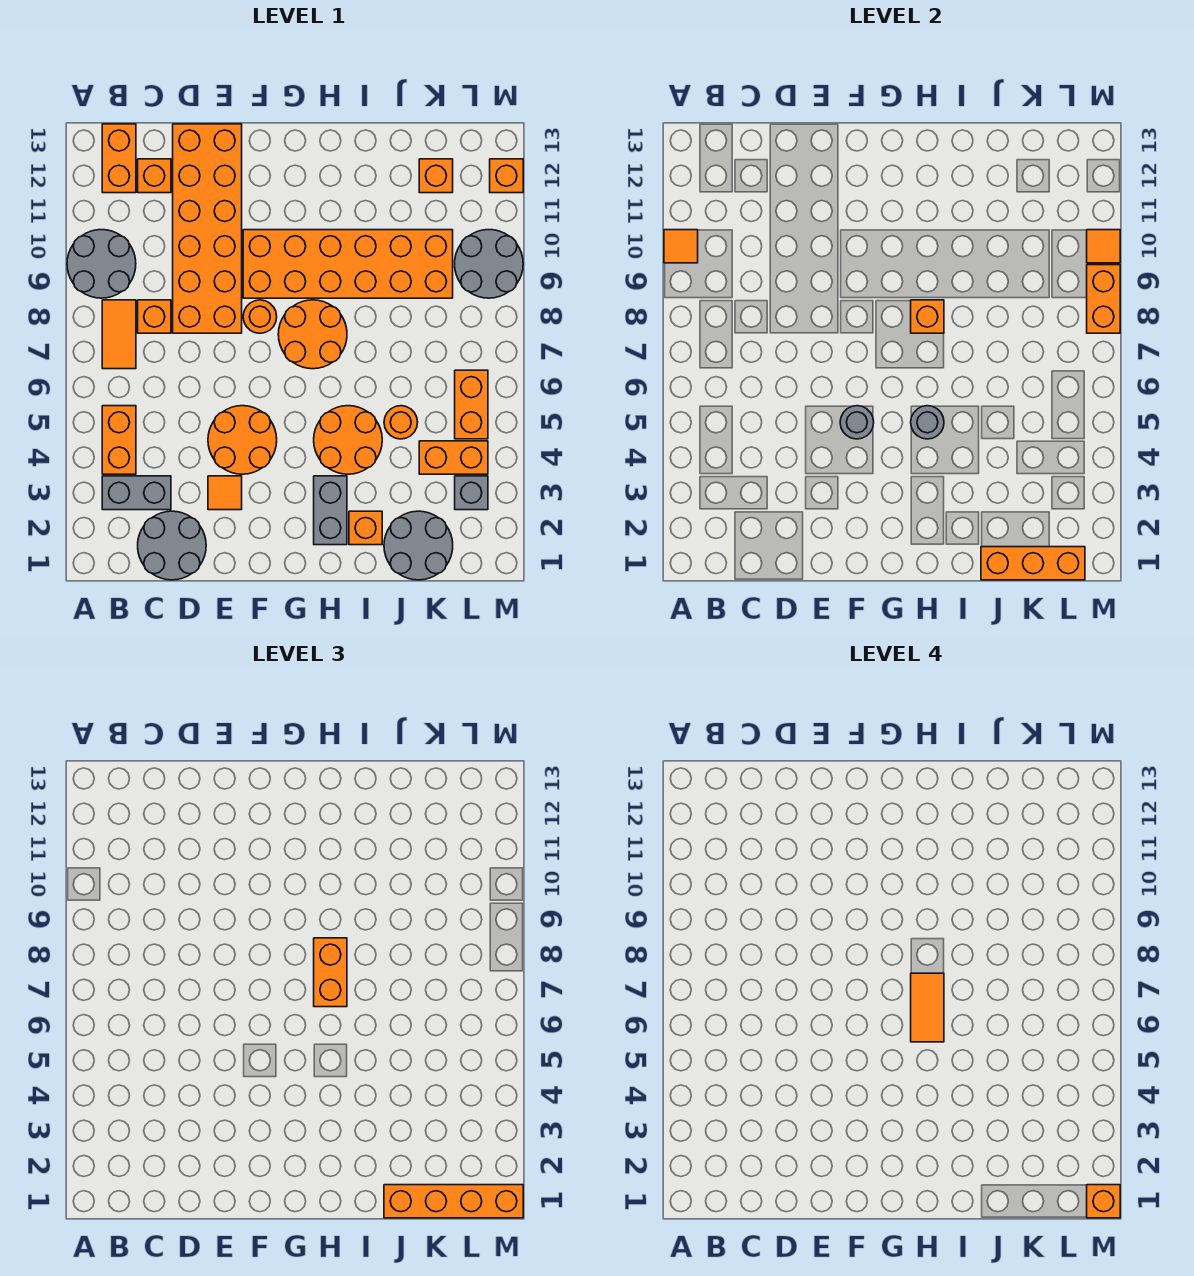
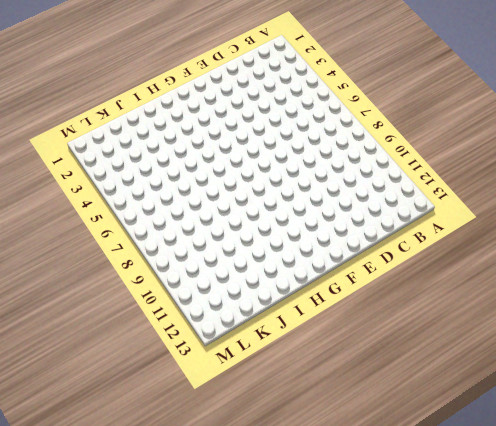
none -> grey round brick A9:B10 level 1
none -> grey brick B3:C3 level 1
none -> orange brick B4:B5 level 1
none -> orange tile B7:B8 level 1

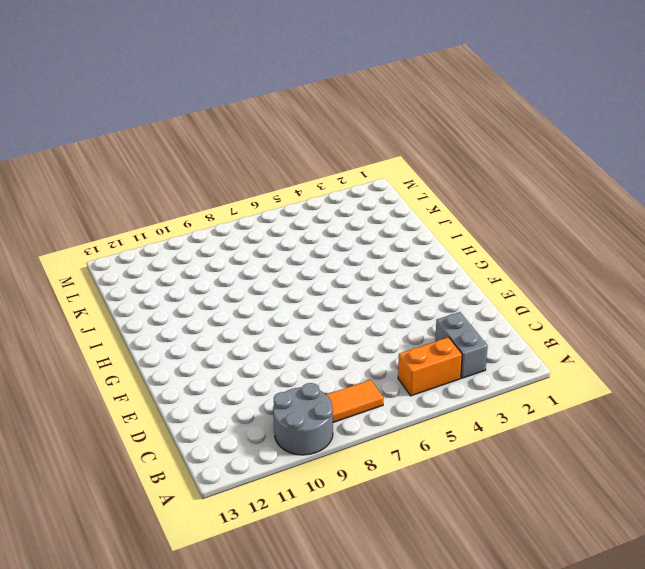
none -> orange brick B12:B13 level 1
none -> grey round brick C1:D2 level 1
none -> orange brick C8 level 1
none -> orange brick C12 level 1

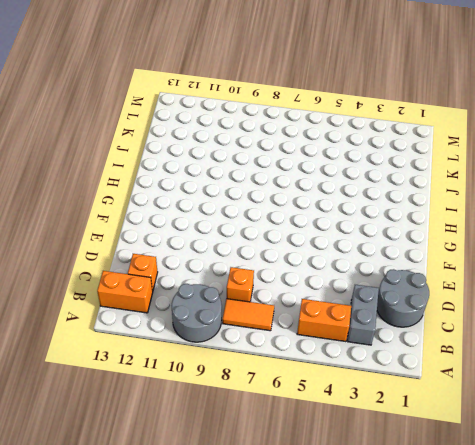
none -> orange brick D8:E13 level 1
none -> orange tile E3 level 1
none -> orange round brick E4:F5 level 1
none -> orange round brick F8 level 1

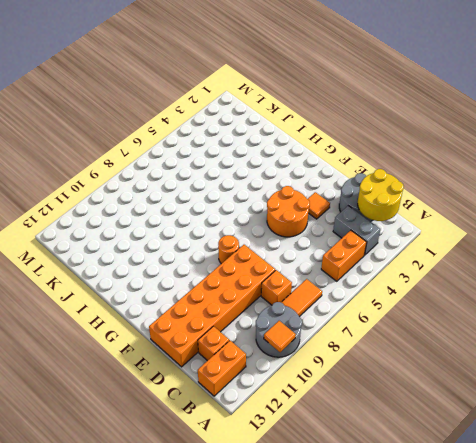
yellow round brick B1:C2 level 2 -> none
none -> orange brick F9:K10 level 1
none -> orange round brick G7:H8 level 1
none -> grey brick H2:H3 level 1
none -> orange round brick H4:I5 level 1

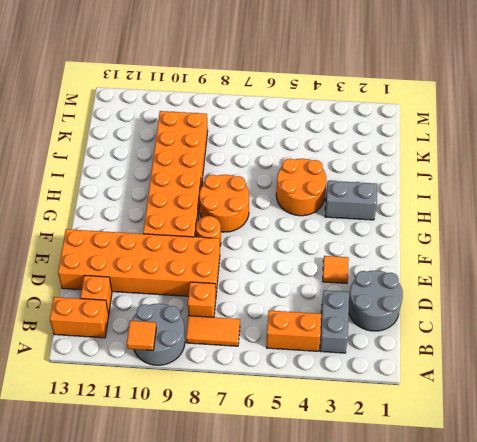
none -> orange round brick E4:F5 level 1
none -> orange brick I2 level 1
none -> grey round brick J1:K2 level 1
none -> orange round brick J5 level 1

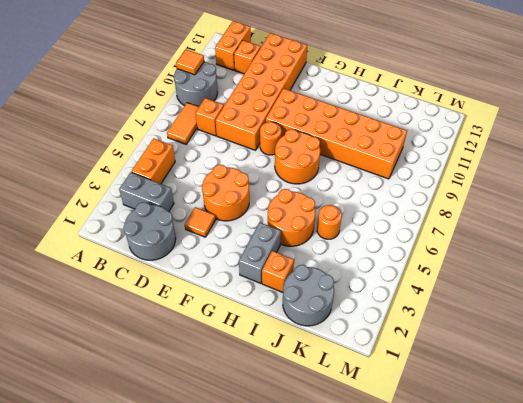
none -> orange brick K4:L4 level 1
none -> orange brick K12 level 1
none -> grey brick L3 level 1
none -> orange brick L5:L6 level 1

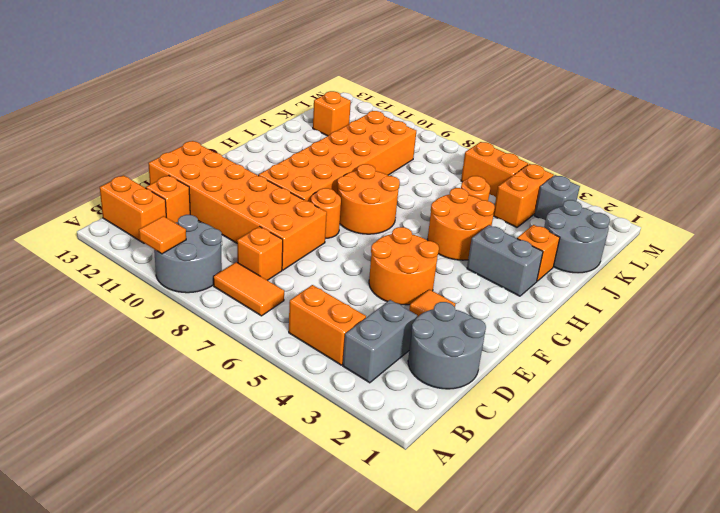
none -> grey round brick L9:M10 level 1
none -> orange brick M12 level 1
none -> grey round brick F5 level 2
none -> grey round brick H5 level 2

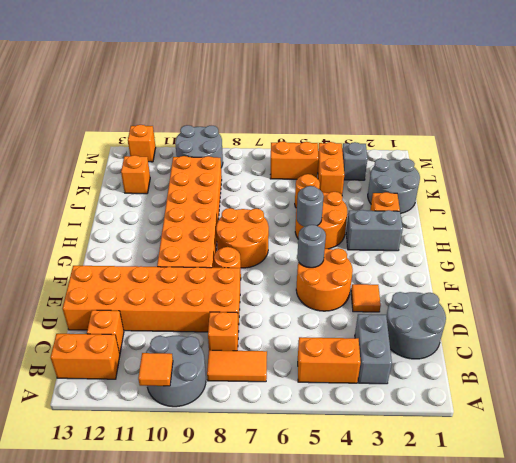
none -> orange brick H8 level 2
none -> orange brick J1:L1 level 2
none -> orange brick M8:M9 level 2
none -> orange tile M10 level 2

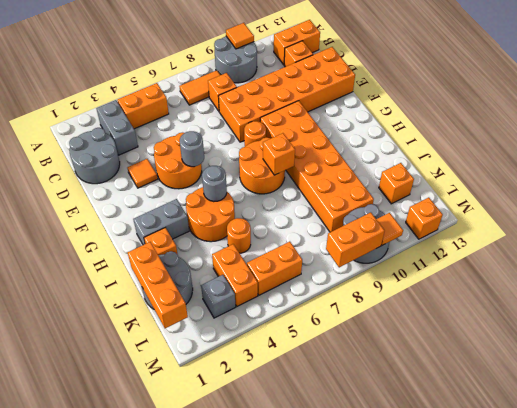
none -> orange brick H7:H8 level 3
none -> orange brick J1:M1 level 3
none -> orange tile H6:H7 level 4
none -> orange brick M1 level 4

